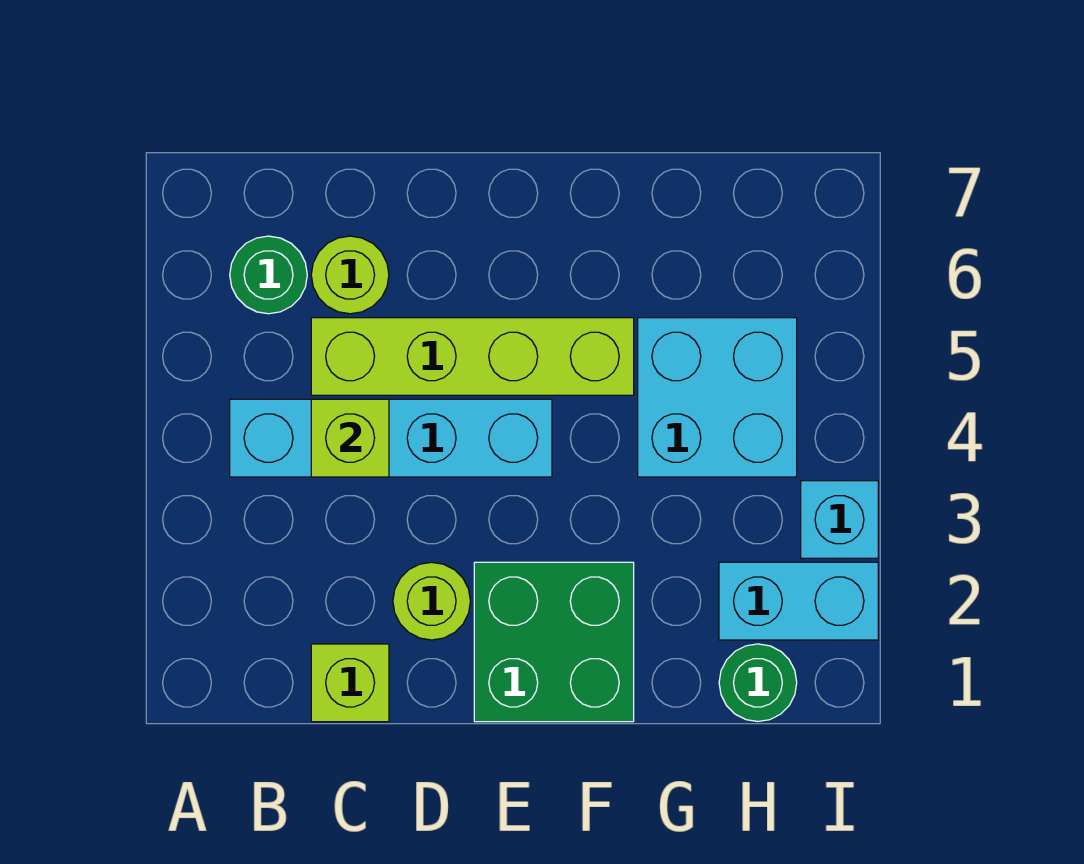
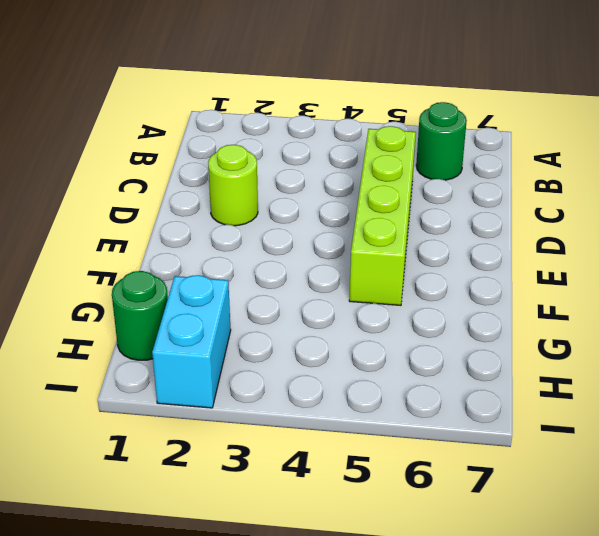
none -> cyan brick B4:E4 level 1
none -> lime brick C1 level 1
none -> lime round brick C6 level 1

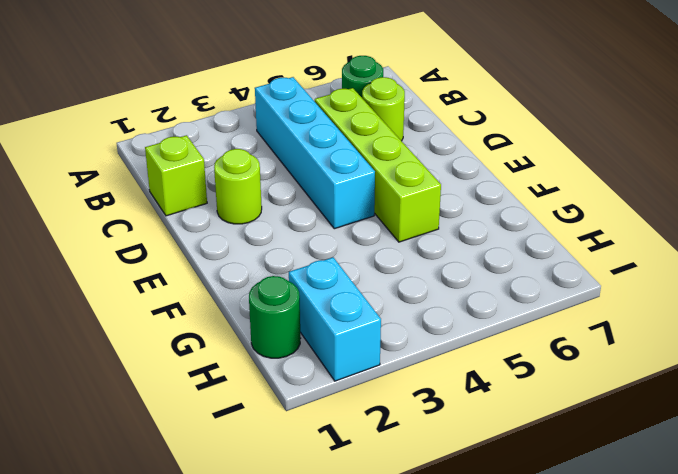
none -> green brick E1:F2 level 1
none -> cyan brick G4:H5 level 1
none -> cyan brick I3 level 1

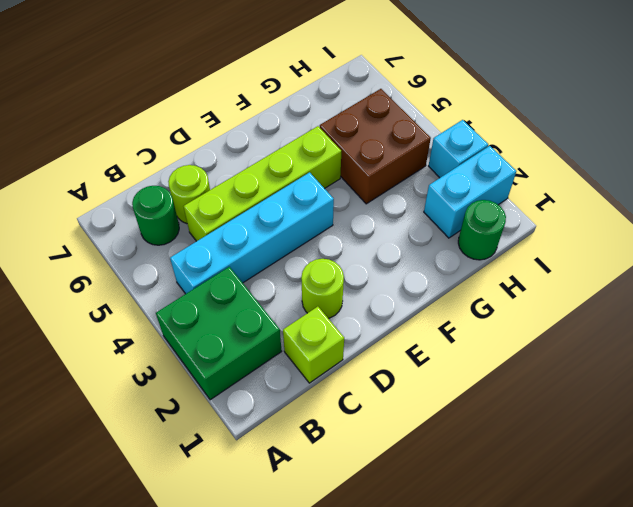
green brick A2:B3 level 1 -> green brick E1:F2 level 1
brown brick G4:H5 level 1 -> cyan brick G4:H5 level 1
none -> lime brick C4 level 2

